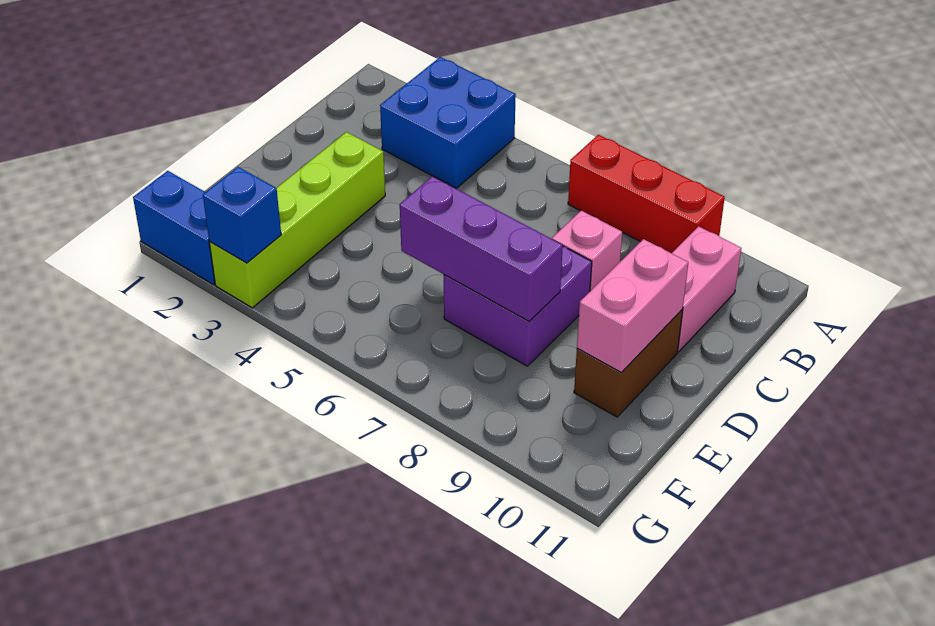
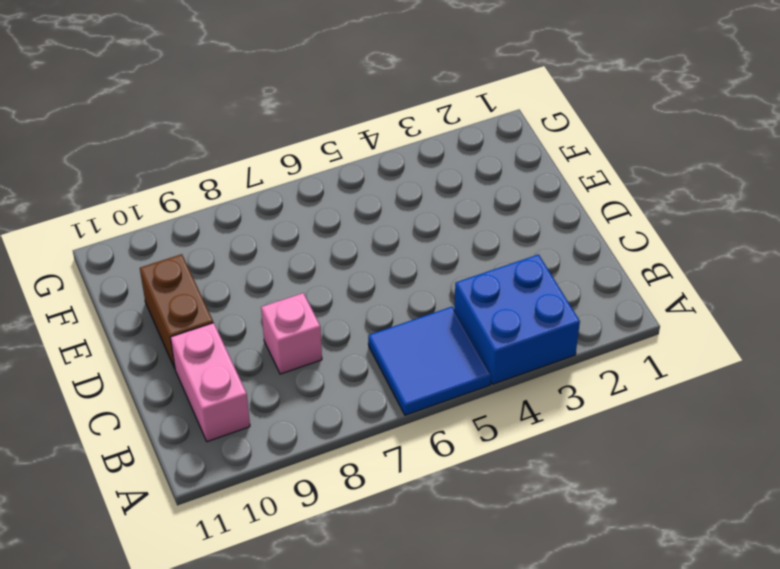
blue tile A5:B6 level 1 -> none
none -> red brick A7:A9 level 1
none -> lime brick D3:G3 level 1

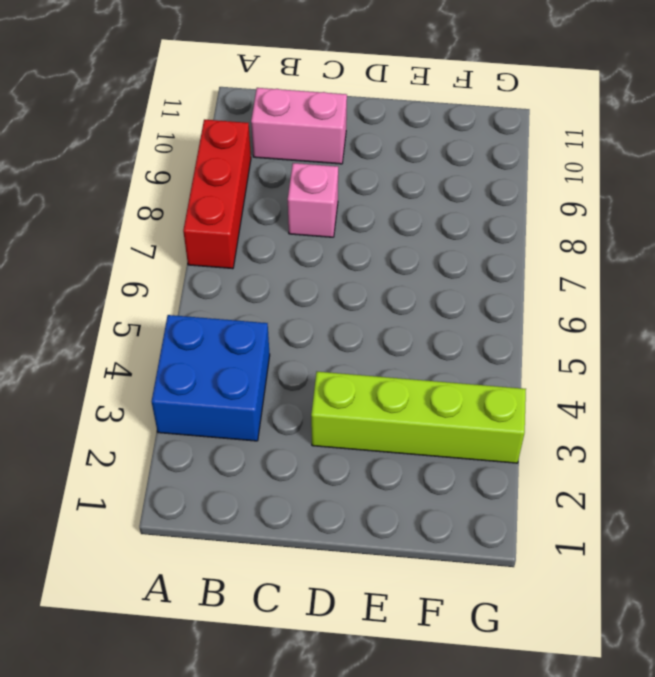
none -> purple brick D7:E8 level 1
none -> brown brick D10:E10 level 1

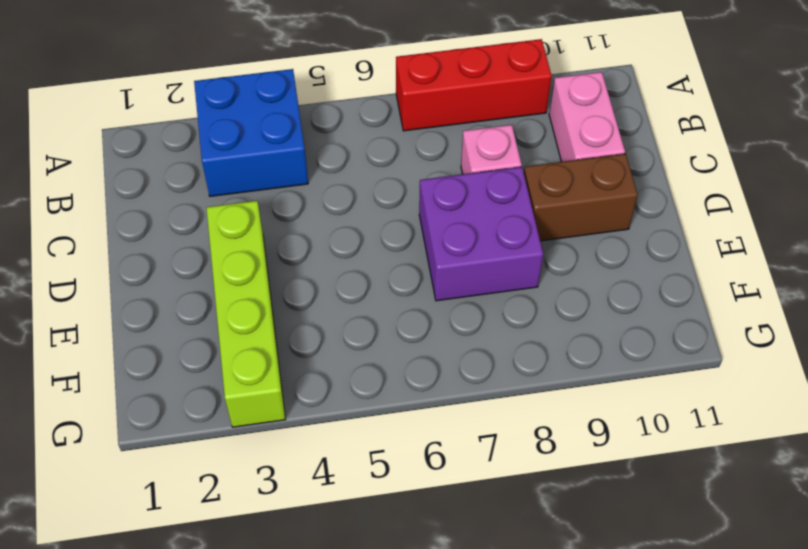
brown brick D9:D10 level 1 -> brown brick D10:E10 level 1
none -> blue brick G1:G2 level 1
none -> pink brick D10:E10 level 2

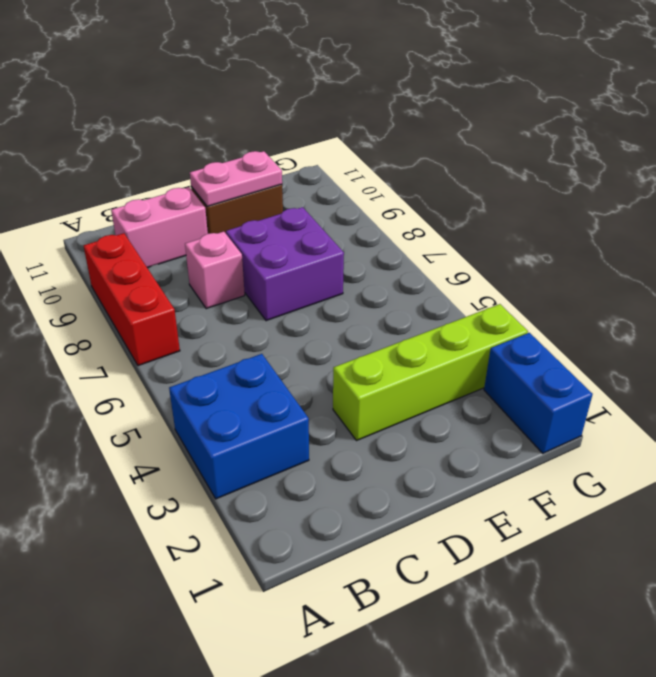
pink plate D10:E10 level 2 -> pink brick D10:E10 level 2
none -> purple brick E6:E8 level 2
none -> blue brick G3 level 2

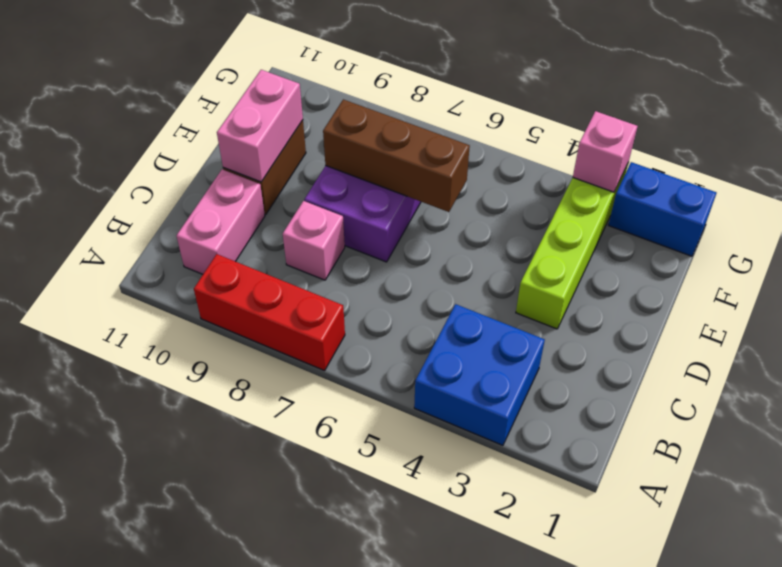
brown brick E6:E8 level 2 -> purple brick E6:E8 level 2
pink brick G3 level 2 -> blue brick G3 level 2

